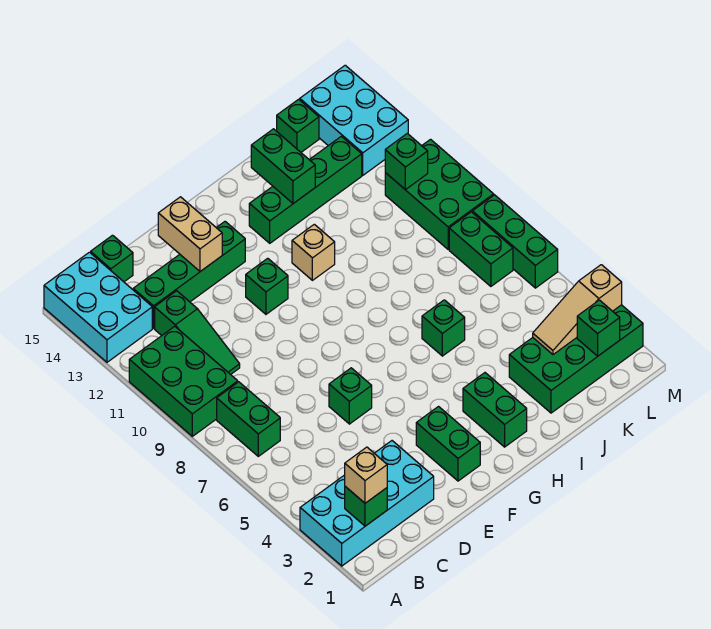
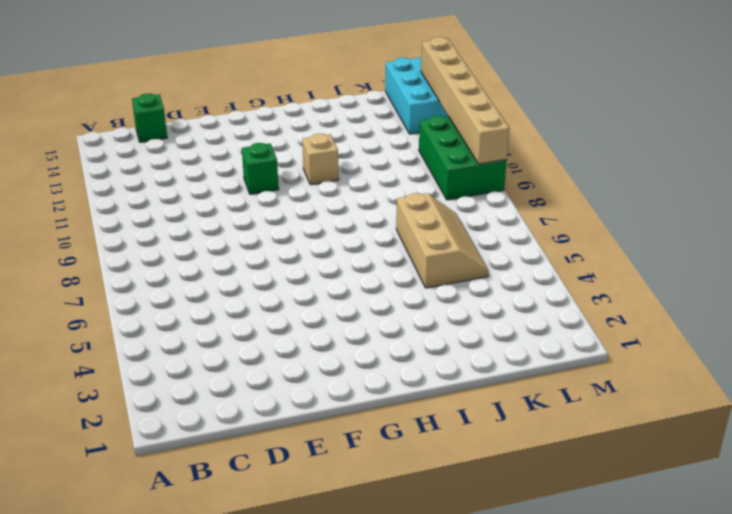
tan slope J5:K7 level 1 top J -> none
tan brick M9:M14 level 2 -> none
none -> cyan brick A2:D3 level 1
none -> green brick A9:B11 level 1
none -> cyan brick A13:B15 level 1

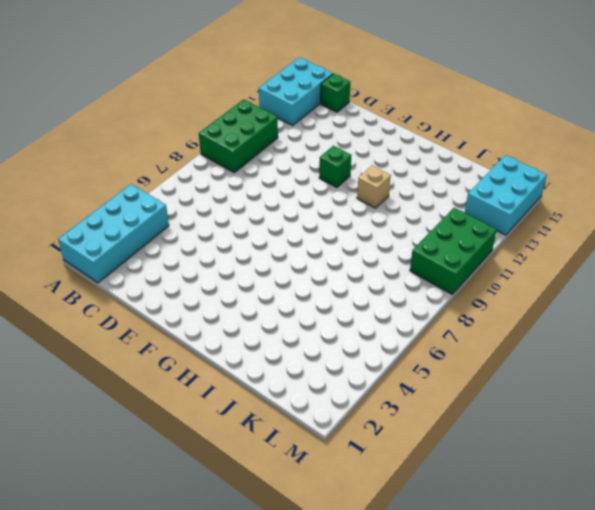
cyan brick A1:B4 level 1 -> cyan brick A2:D3 level 1
none -> green brick B7:B8 level 1
none -> green slope C10:C12 level 1 top 12
none -> green brick C13:F13 level 1

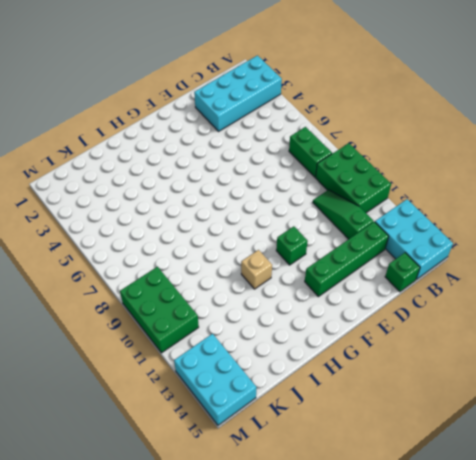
none -> green brick E6 level 1
none -> green brick F2:F3 level 1
none -> green brick H2:H3 level 1

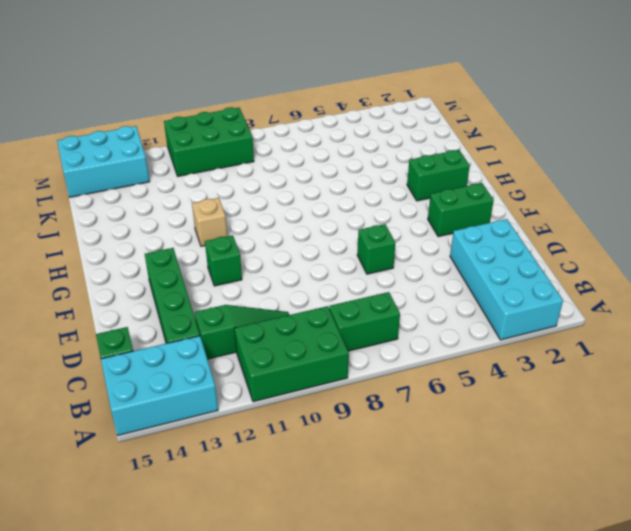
none -> green brick H13:K13 level 1
none -> green brick I6 level 1
none -> green brick J2:M3 level 1

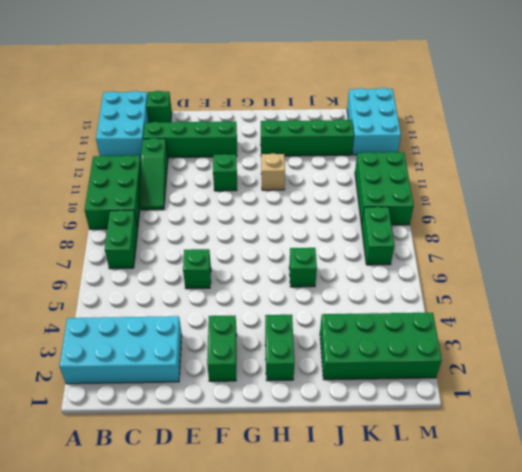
none -> green brick K15 level 1
none -> green brick M6:M8 level 1
none -> green brick B2 level 2

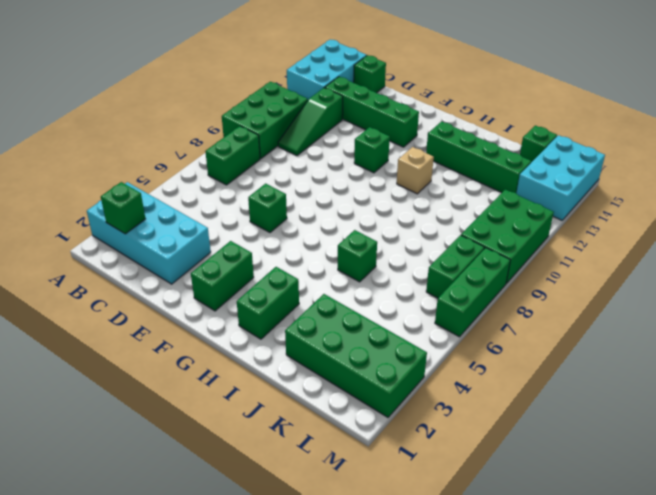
none -> tan brick E13:E14 level 2
none -> green brick I13:I14 level 2
none -> tan slope K3:M3 level 2 top M

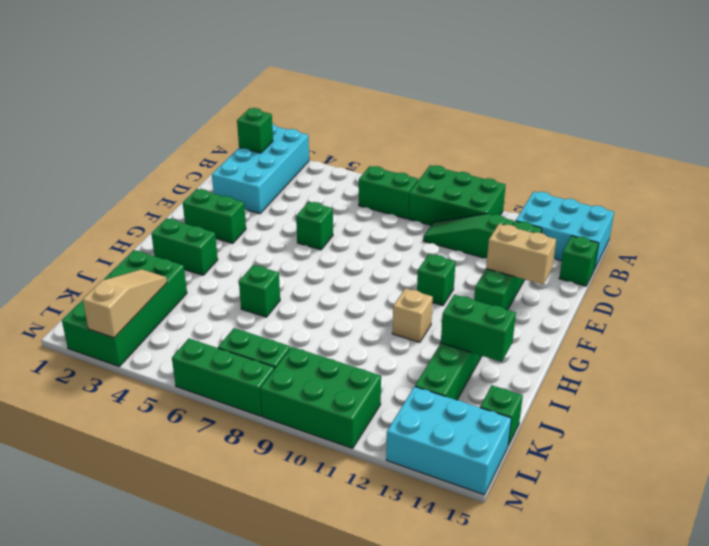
none -> green brick L2 level 2
none -> green brick L11 level 2
none -> tan brick B2 level 3

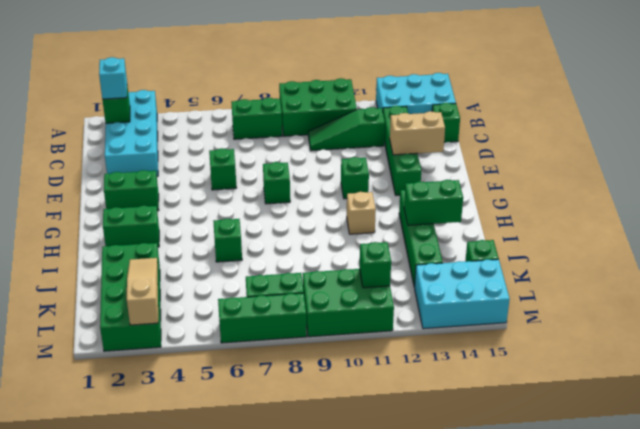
cyan brick B2 level 3 -> tan brick B2 level 3
green brick F8 level 1 -> green brick L2 level 2

